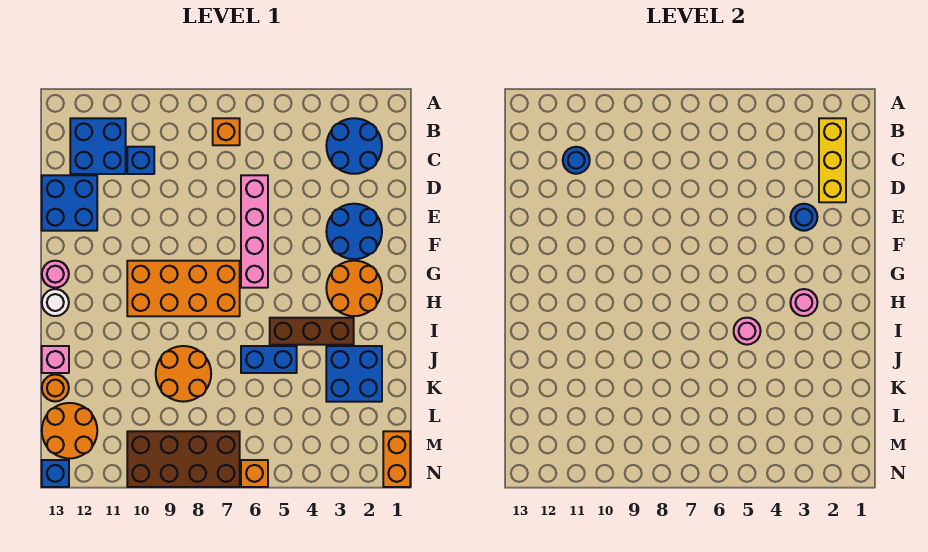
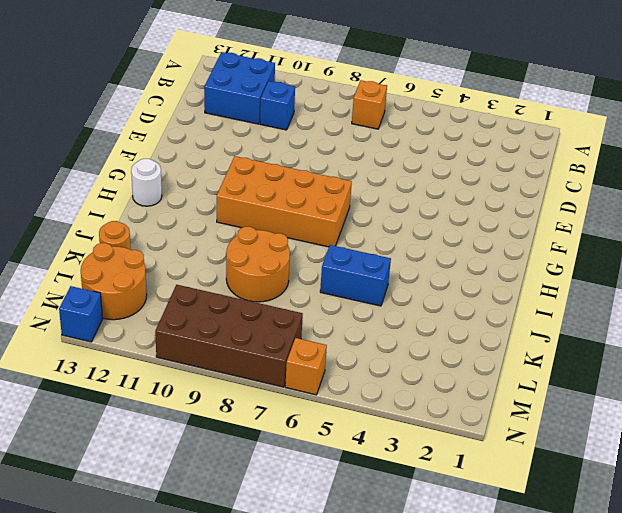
none -> blue round brick B2:C3 level 1
none -> pink brick D6:G6 level 1
none -> blue brick D12:E13 level 1

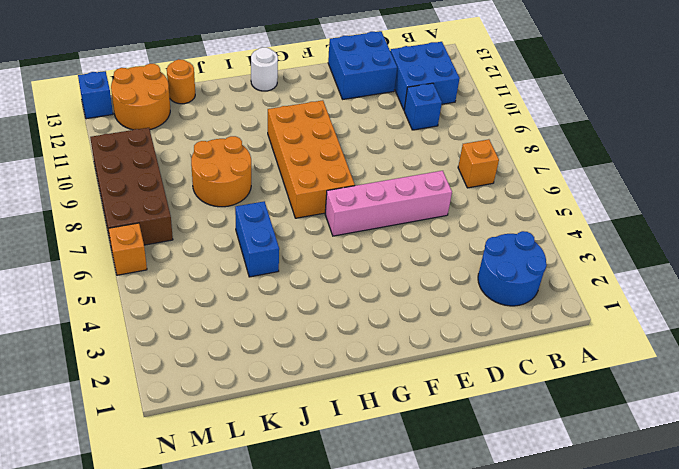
none -> blue round brick E2:F3 level 1
none -> orange round brick G2:H3 level 1
none -> pink round brick G13 level 1

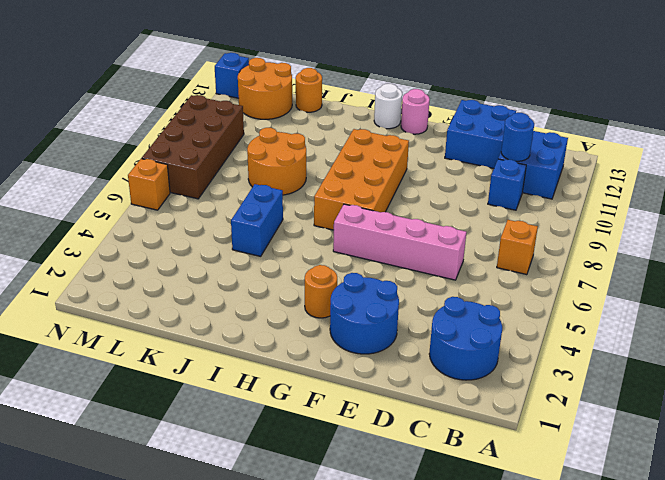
orange round brick G3 level 1 -> orange round brick G2:H3 level 1
none -> brown brick I3:I5 level 1
none -> blue brick J2:K3 level 1
none -> pink brick J13 level 1

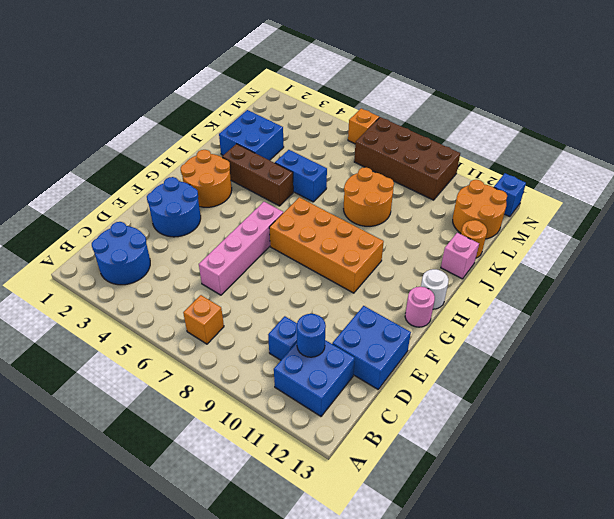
none -> orange brick M1:N1 level 1
none -> yellow brick B2:D2 level 2
none -> blue round brick E3 level 2

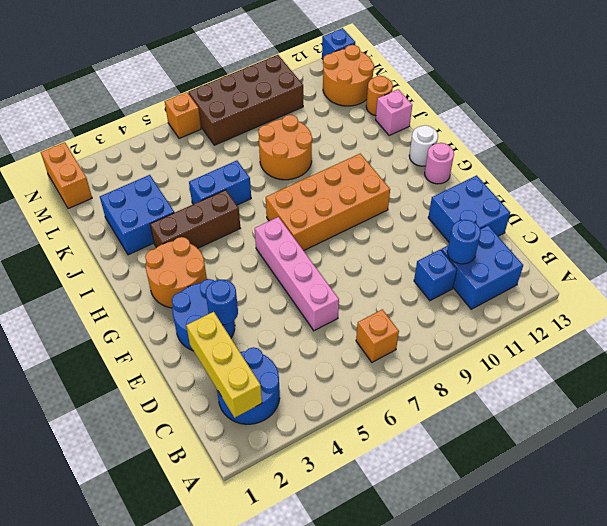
none -> pink round brick H3 level 2
none -> pink round brick I5 level 2

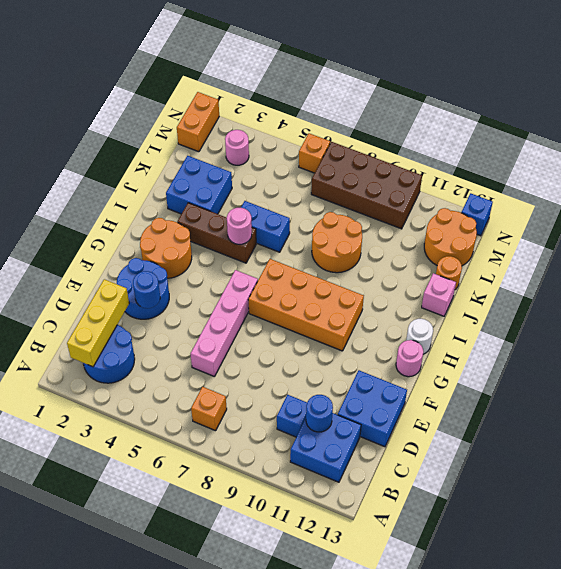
pink round brick M3 level 1 -> pink round brick H3 level 2

